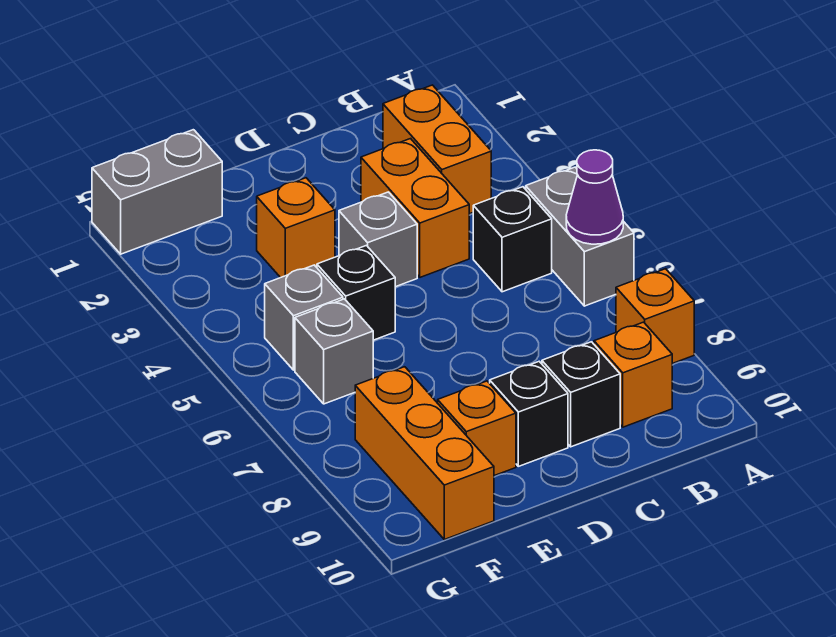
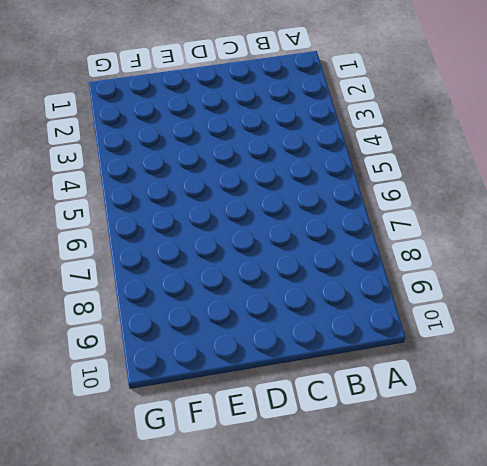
none -> grey brick A5:A6 level 1
none -> orange brick A8 level 1
none -> orange brick B2:B3 level 1

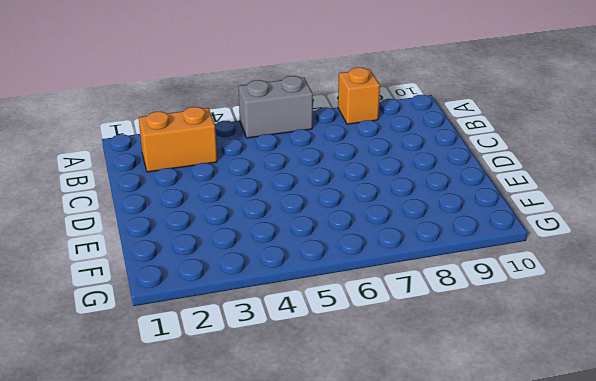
none -> black brick B5 level 1
none -> orange brick B9 level 1
none -> orange brick C3:C4 level 1

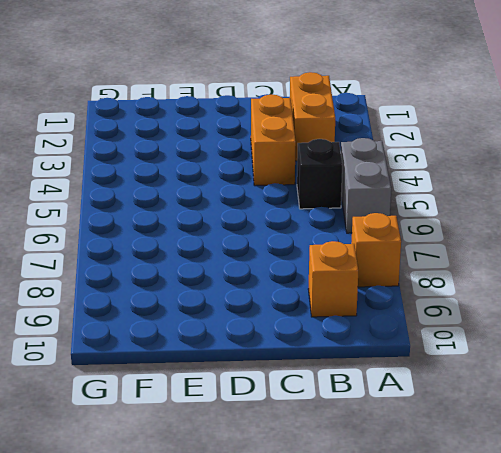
none -> black brick C9 level 1
none -> grey brick D4 level 1
none -> black brick D9 level 1

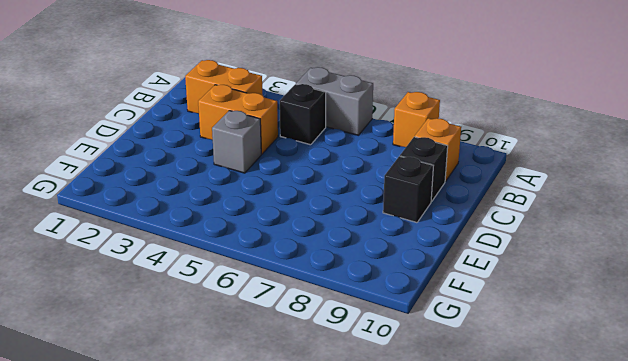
none -> orange brick E3 level 1
none -> black brick E5 level 1
none -> orange brick E9 level 1

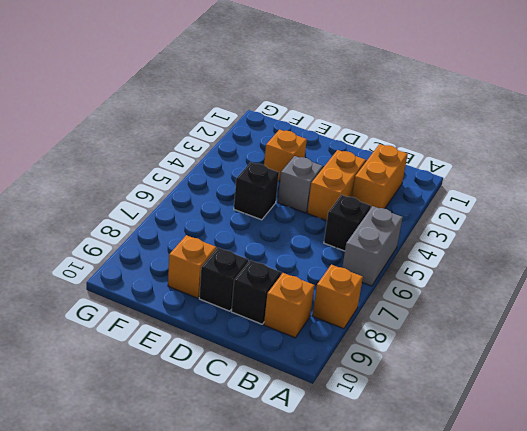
none -> grey brick F1:G1 level 1
none -> grey brick F5 level 1
none -> grey brick F6 level 1

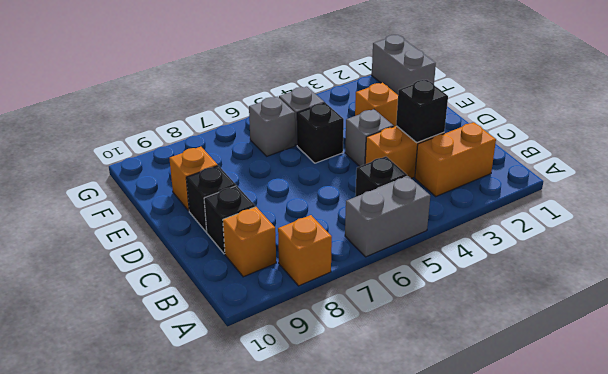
black brick C3 level 2 -> none
none -> orange brick F8:F10 level 1
none -> purple cone A6 level 2

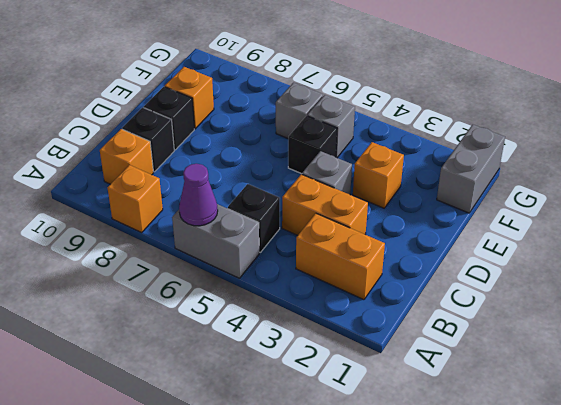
none -> orange brick F8:F10 level 1

